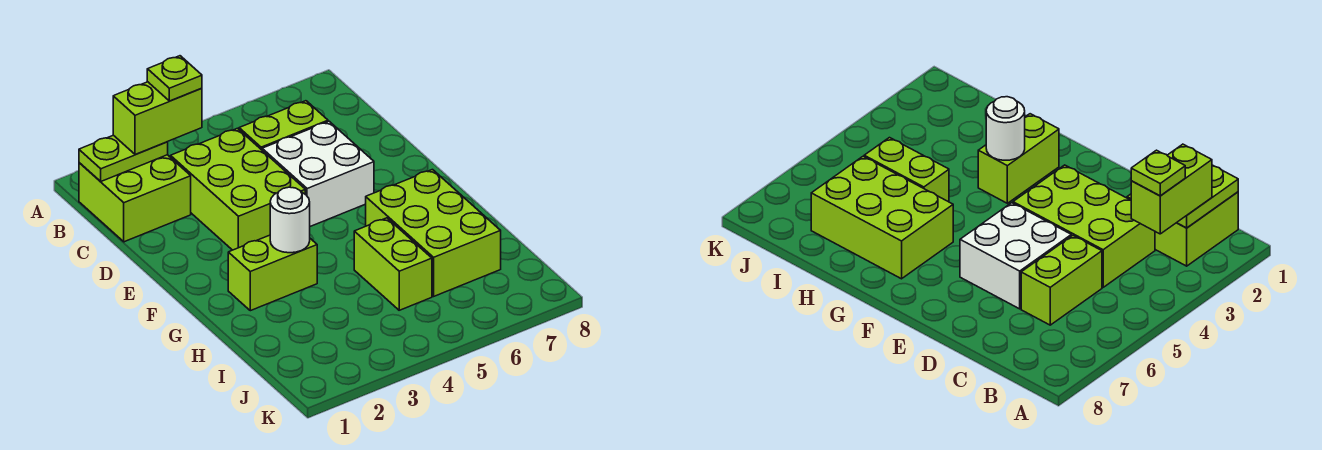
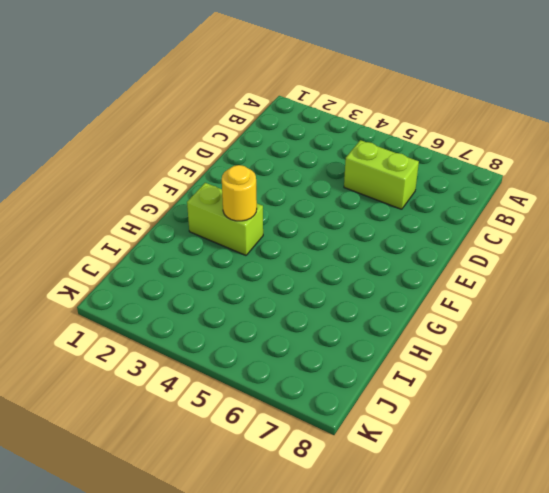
yellow round brick G3 level 2 -> white round brick G3 level 2
none -> lime brick B1:C2 level 1
none -> lime brick C3:E4 level 1

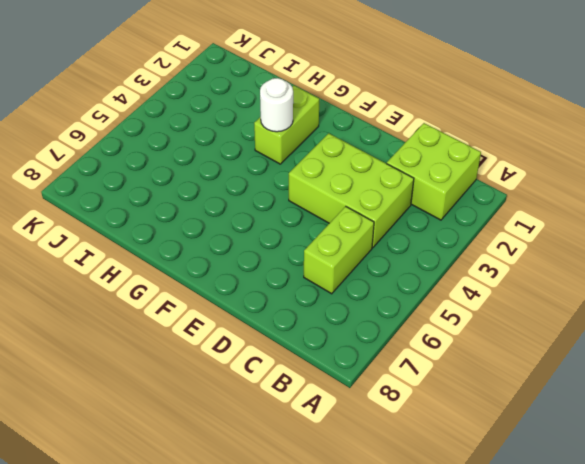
none -> white brick D5:E6 level 1
none -> lime brick G6:I7 level 1

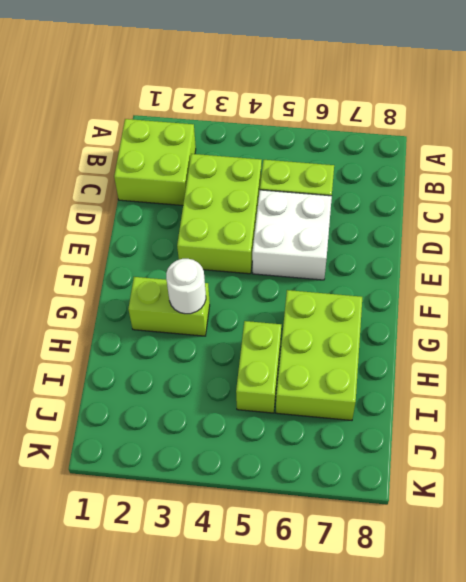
none -> lime plate B1:B2 level 2
none -> lime brick B2:B3 level 3

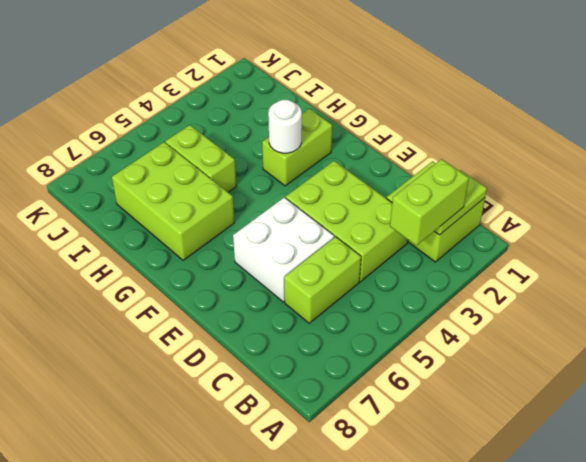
none -> lime plate B3 level 4

